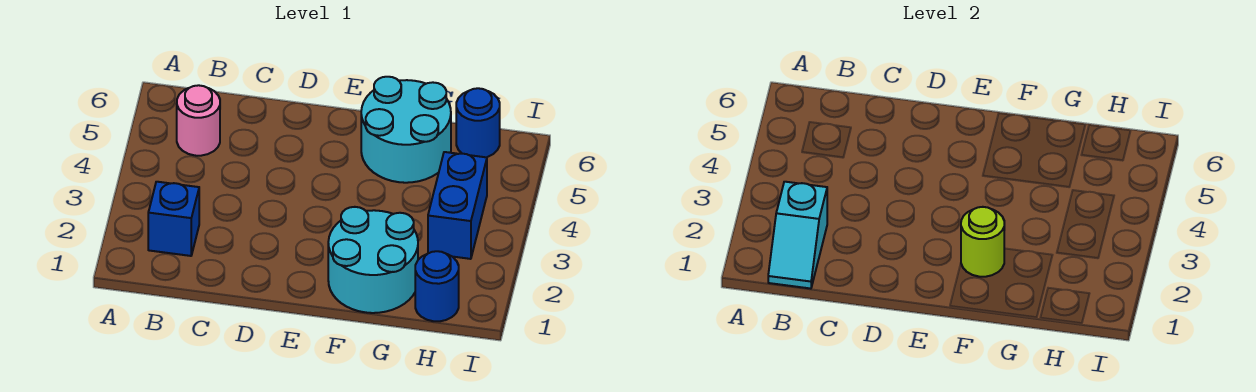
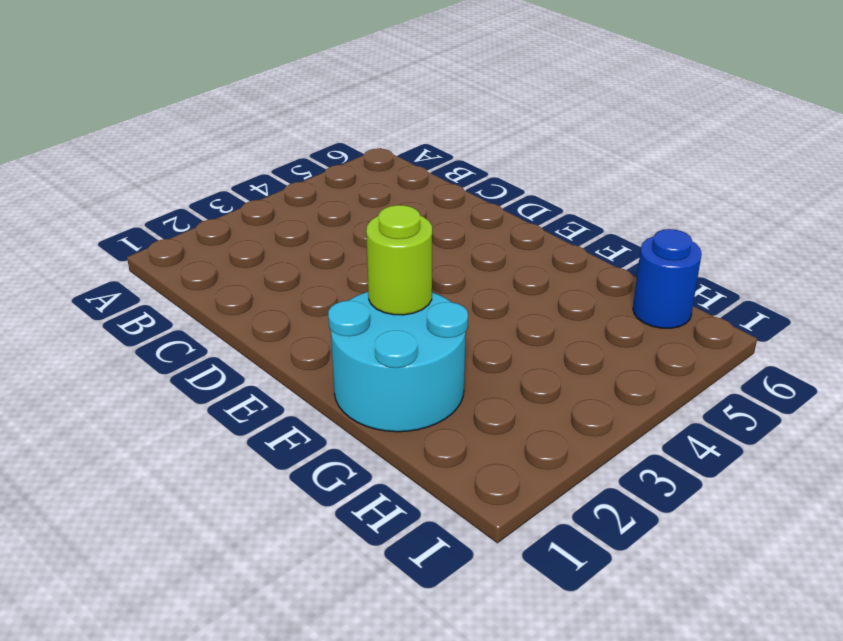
none -> blue brick B2 level 1
none -> pink round brick B5 level 1

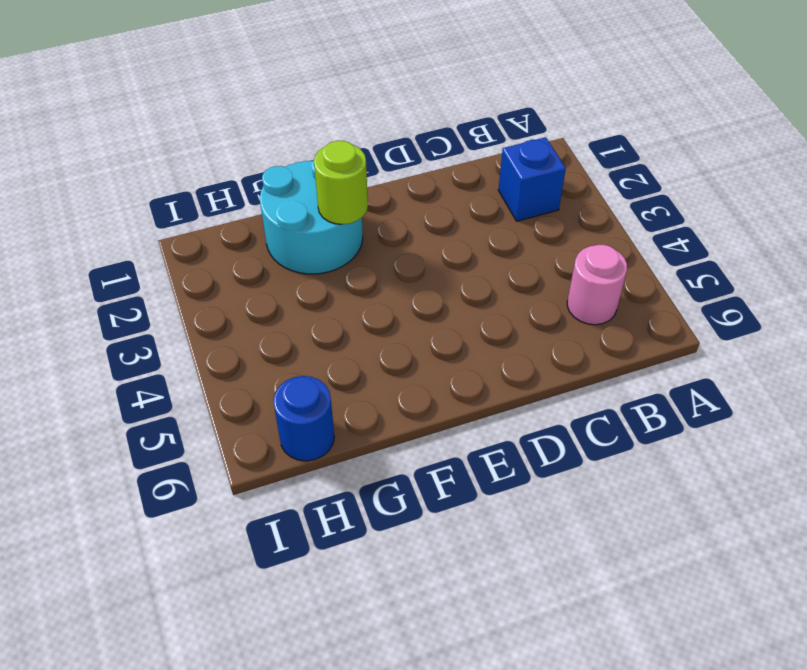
none -> cyan round brick F5:G6 level 1
none -> blue round brick H1 level 1

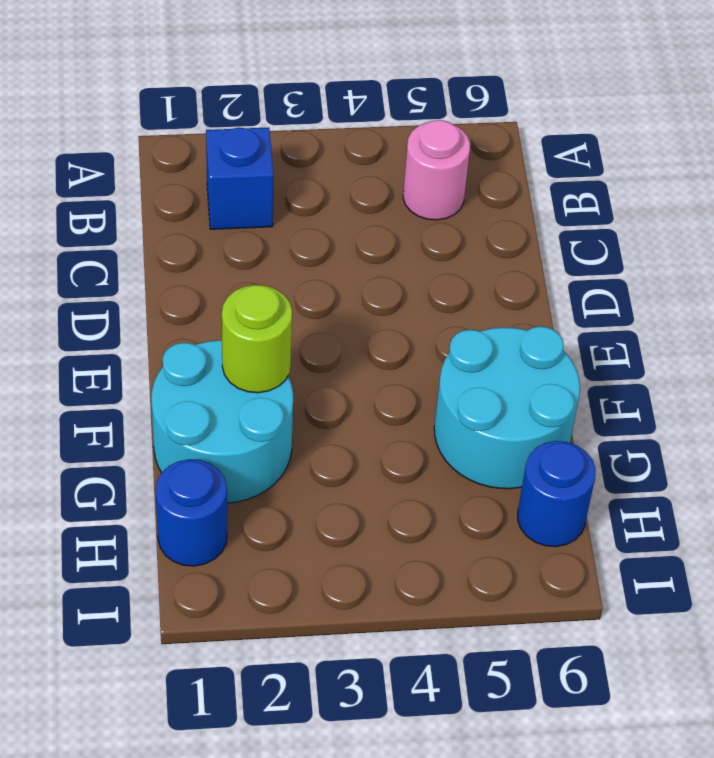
none -> blue brick H3:H4 level 1
none -> cyan slope B1:B2 level 2 top 2

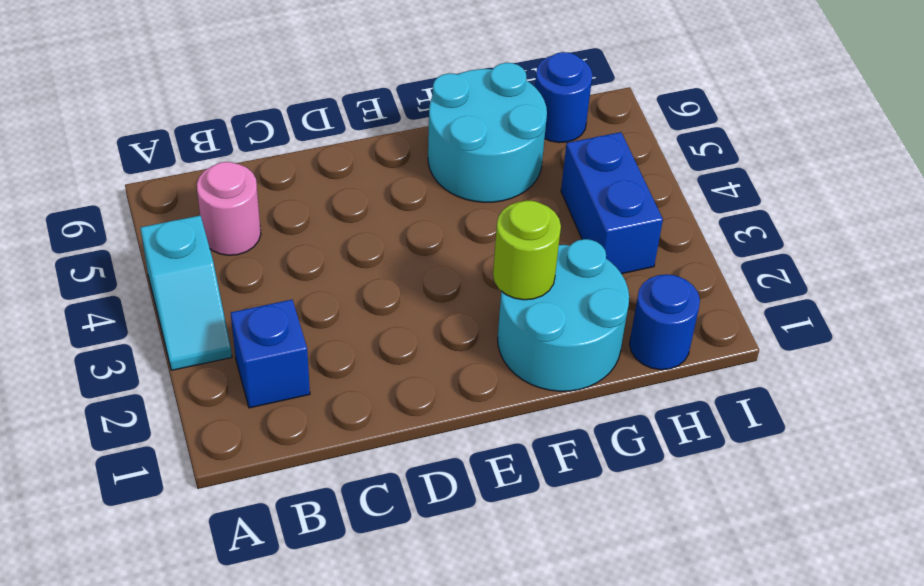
cyan slope A3:A4 level 1 top 4 -> cyan slope B1:B2 level 2 top 2

